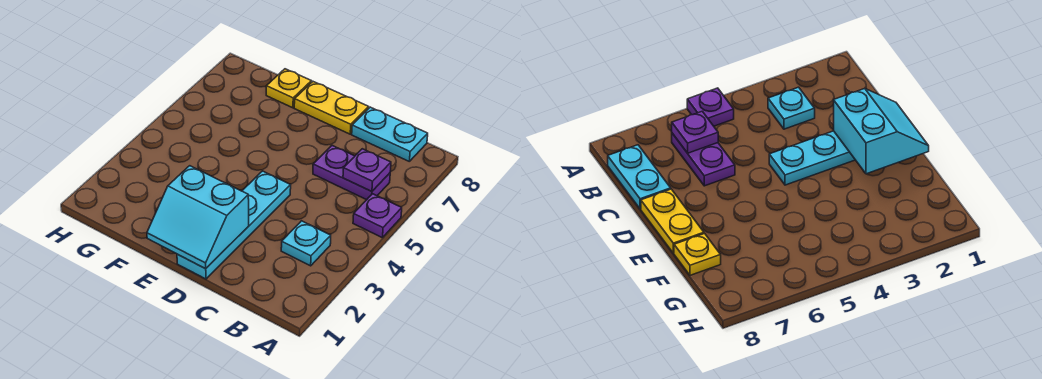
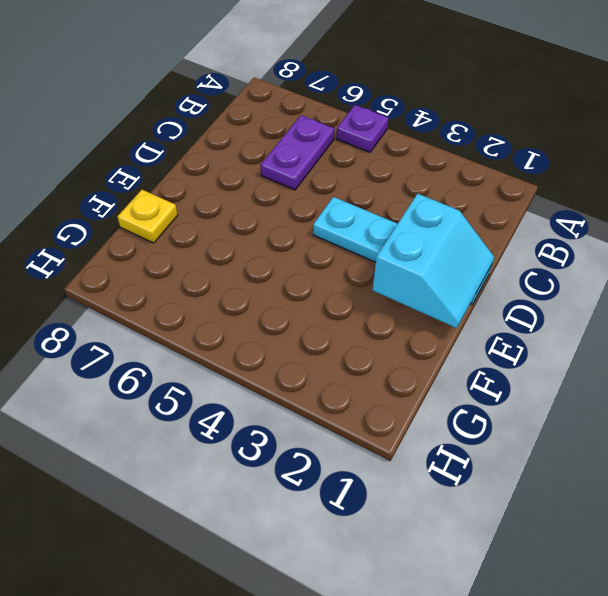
none -> cyan plate B3 level 1
none -> cyan plate B8:C8 level 1

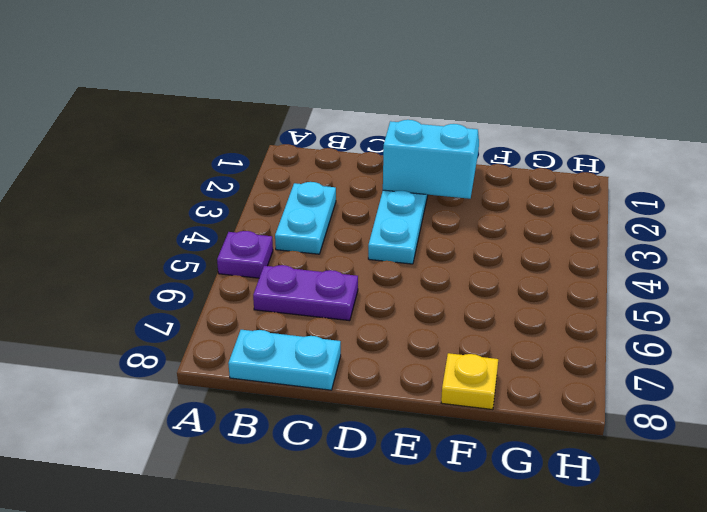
cyan plate B3:B4 level 1 -> cyan plate B3 level 1
none -> yellow plate D8:E8 level 1
none -> purple plate B6 level 2

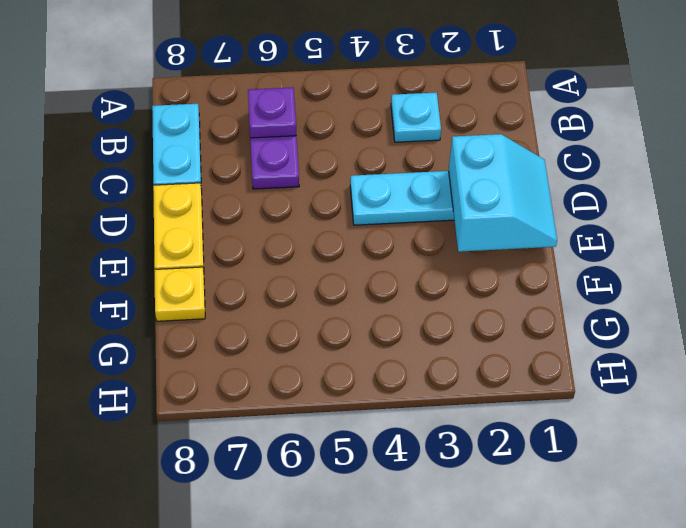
none -> purple plate A5 level 1

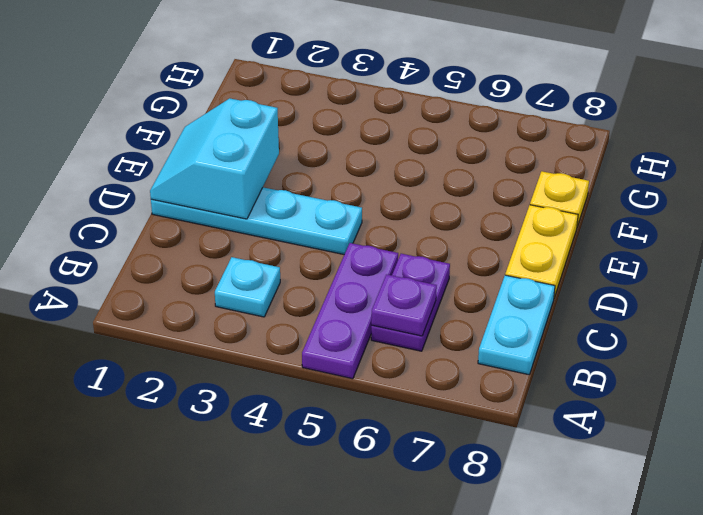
purple plate A5:C5 level 1 -> purple plate A5 level 1

